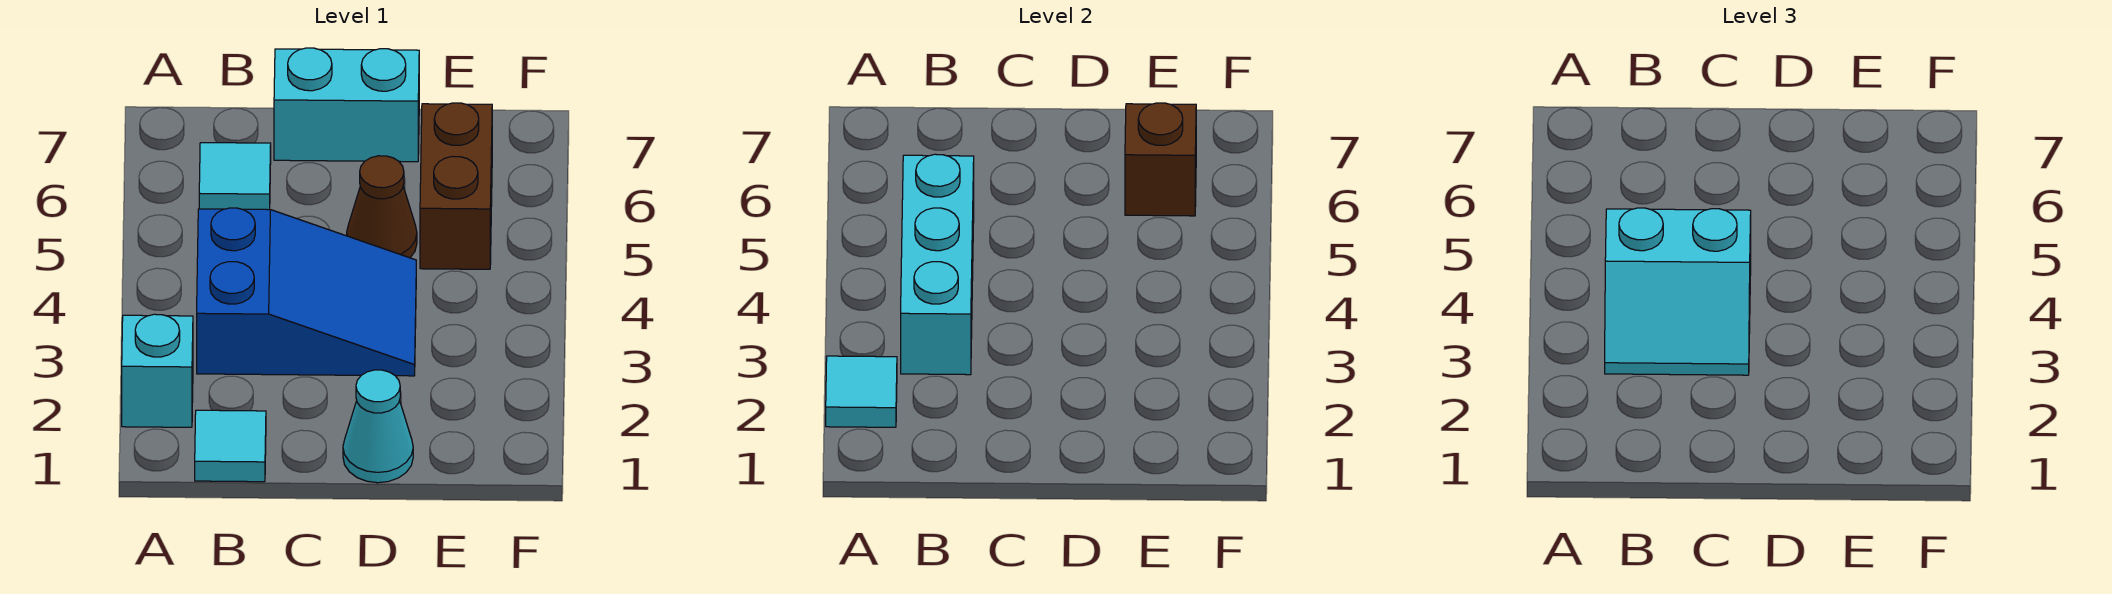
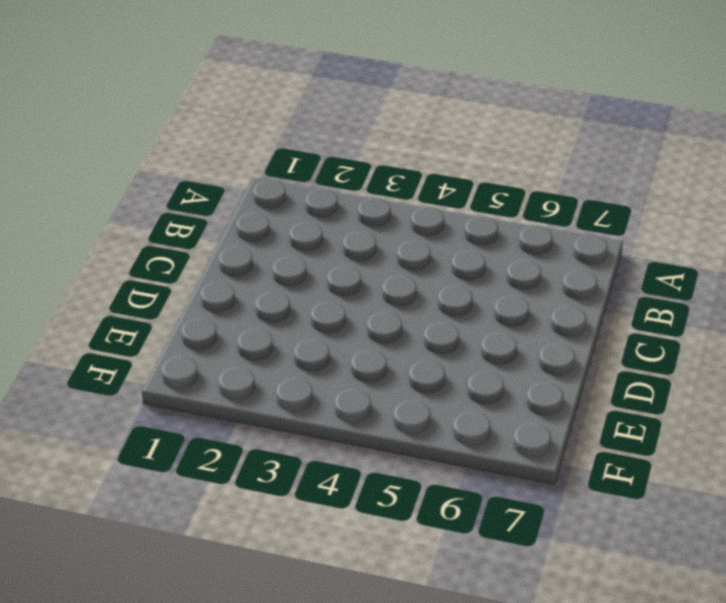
none -> cyan brick A2 level 1
none -> cyan tile B1 level 1
none -> blue slope B3:D4 level 1 top B

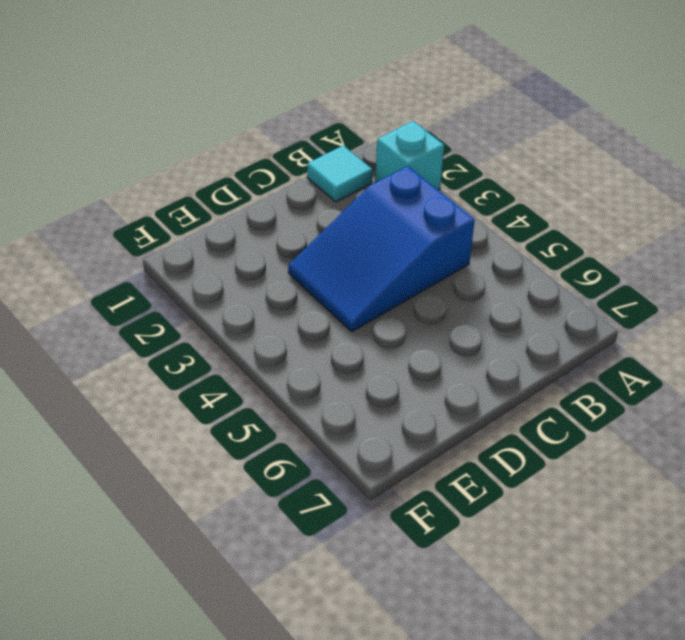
none -> cyan tile B6 level 1
none -> cyan brick C7:D7 level 1
none -> cyan cone D1 level 1

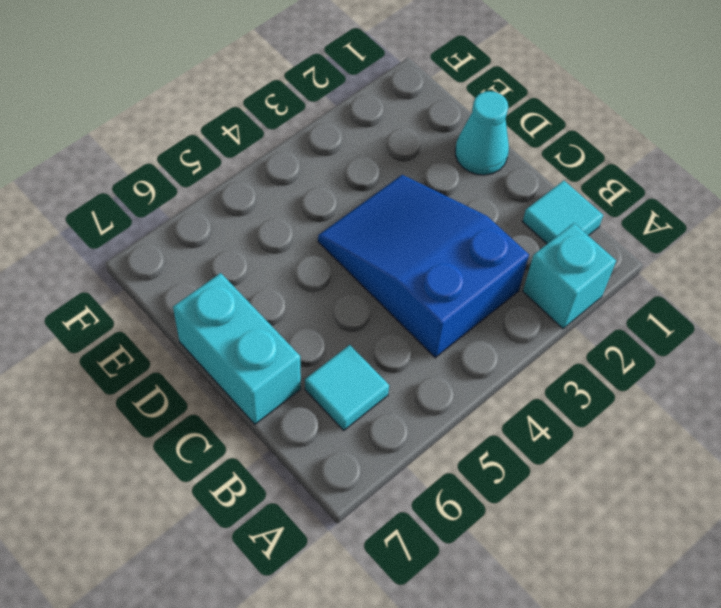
none -> brown cone D5 level 1
none -> brown brick E5:E6 level 1
none -> cyan tile A2 level 2

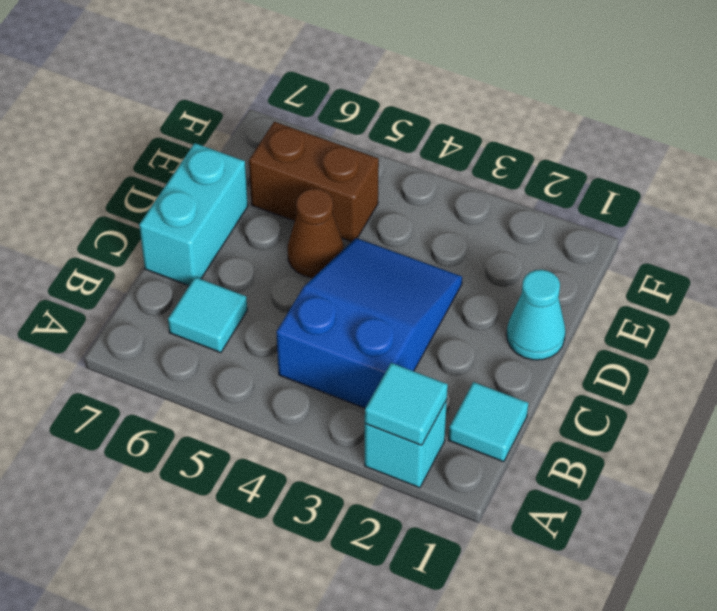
none -> cyan brick B3:B5 level 2
none -> brown brick E6 level 2
none -> cyan slope B3:C4 level 3 top 4

